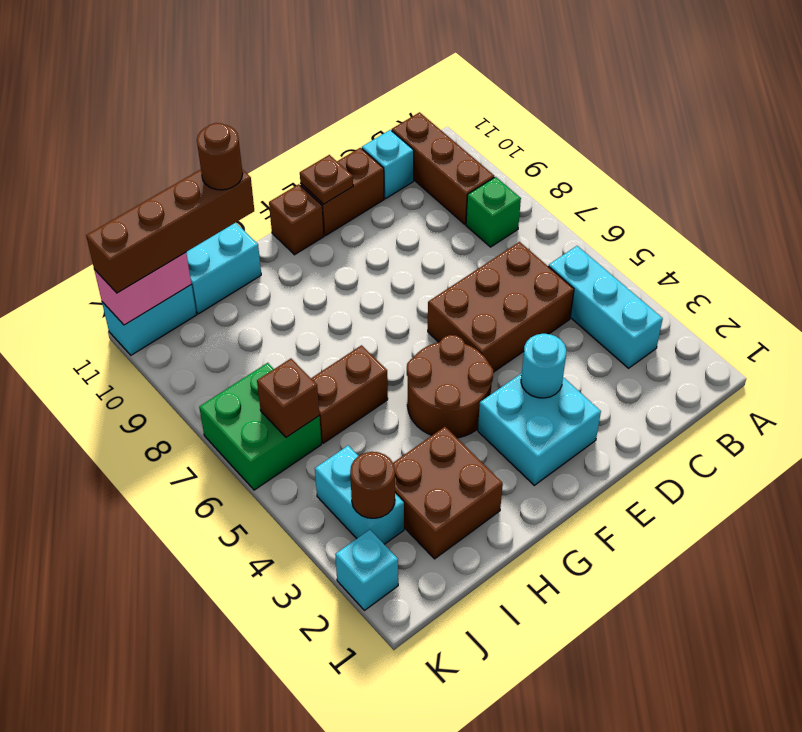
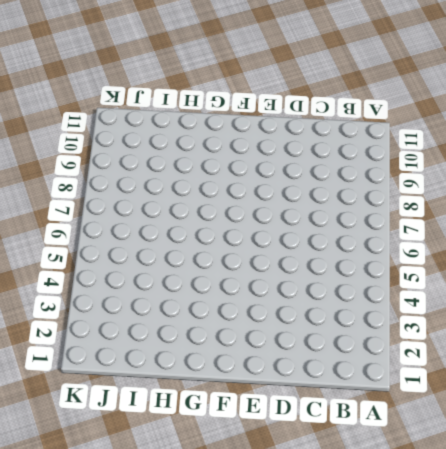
none -> cyan brick B3:B5 level 1
none -> green brick B8 level 1
none -> brown brick B9:B11 level 1

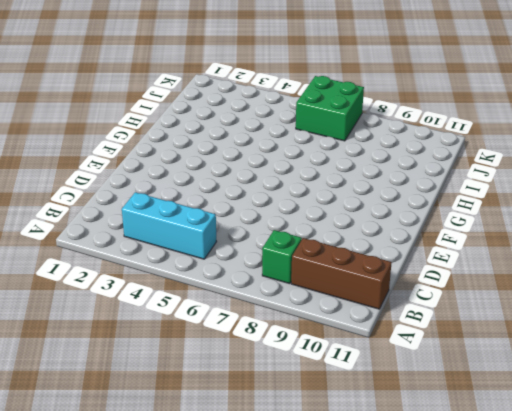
none -> brown brick C5:E6 level 1
none -> cyan brick C11 level 1
none -> brown brick D11:E11 level 1

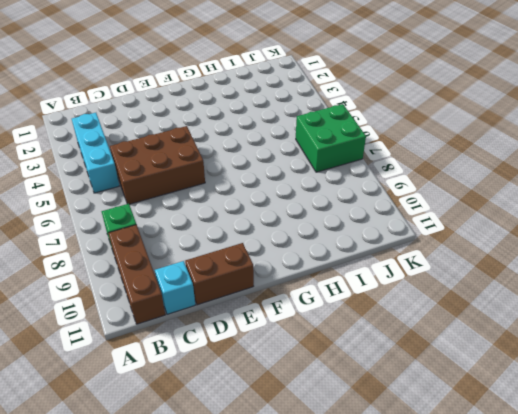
none -> cyan brick E2:F3 level 1
none -> brown round brick F4:G5 level 1
none -> brown brick F11 level 1

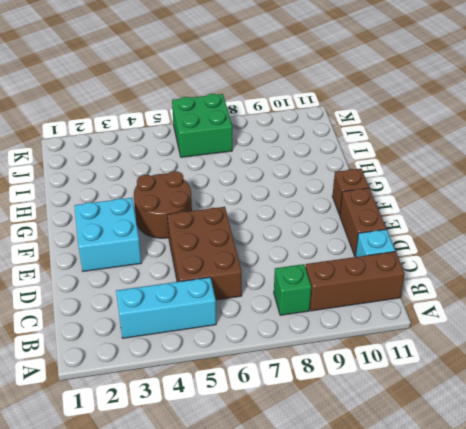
none -> brown brick H2:I3 level 1
none -> brown brick H6:I6 level 1
none -> cyan brick H11:I11 level 1

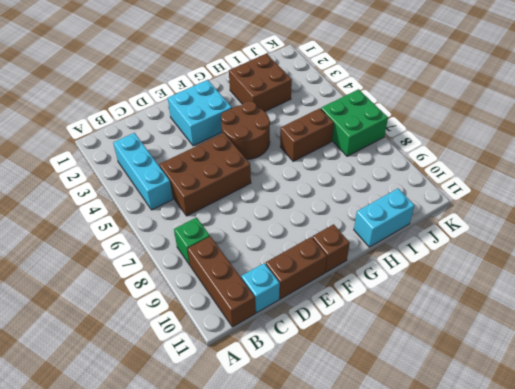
none -> cyan brick J3:J4 level 1
none -> cyan brick J11:K11 level 1
none -> cyan brick K2 level 1

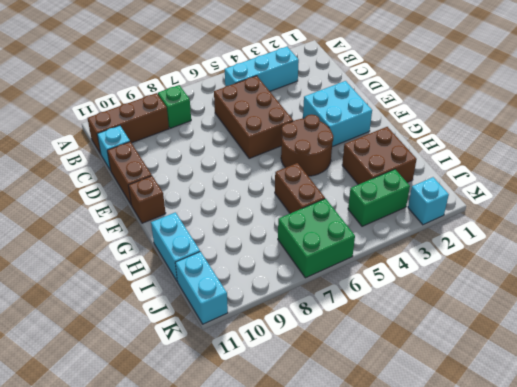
green brick J3:J4 level 1 -> cyan brick J3:J4 level 1
none -> cyan round brick E3 level 2
none -> brown plate E11 level 2
none -> brown round brick J3 level 2

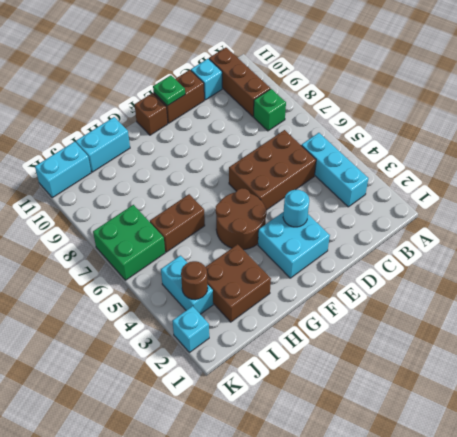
green plate E11 level 2 -> brown plate E11 level 2
none -> brown brick J6 level 2
none -> pink brick J11:K11 level 2
none -> brown brick H11:K11 level 3

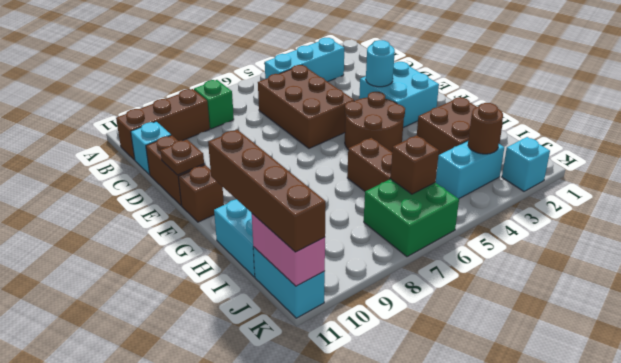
none -> brown round brick H11 level 4

